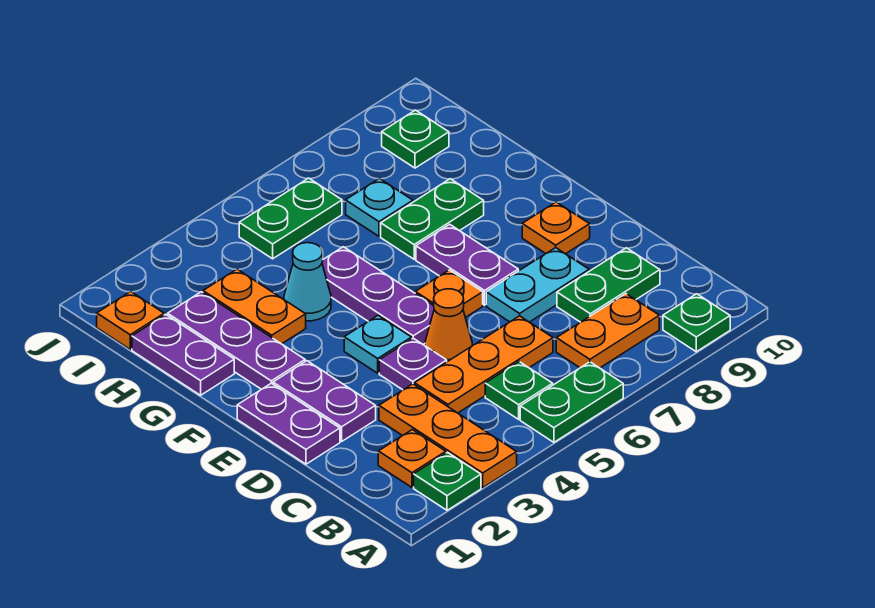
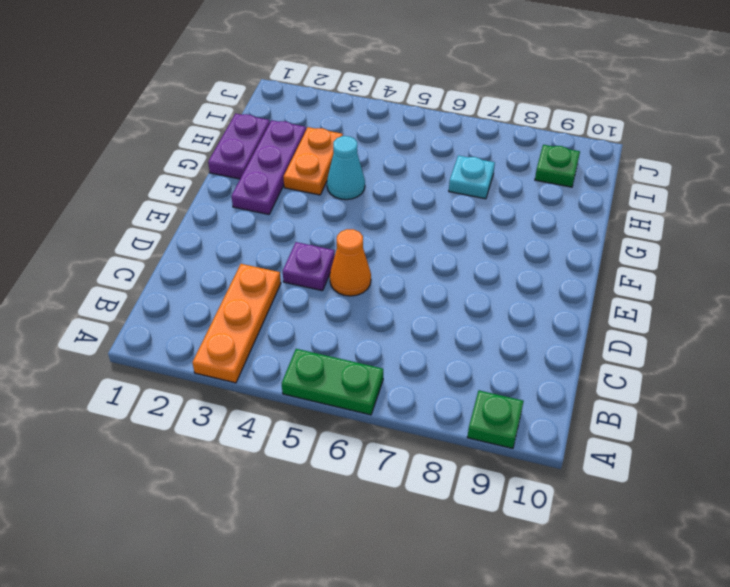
none -> green plate A2 level 1
none -> orange plate B2 level 1
none -> green plate B5 level 1

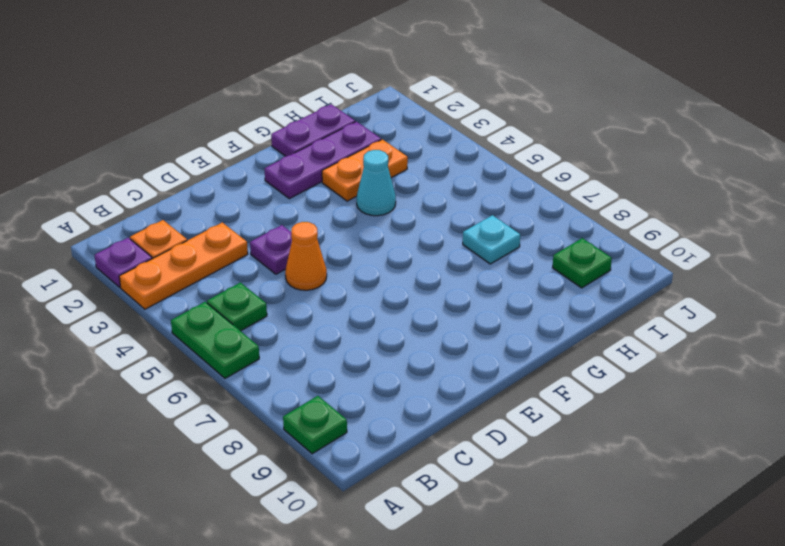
purple plate A2 level 1 -> green plate A2 level 1
none -> orange plate B7:B8 level 1
none -> orange plate C4:C6 level 1
none -> green plate C8:C9 level 1

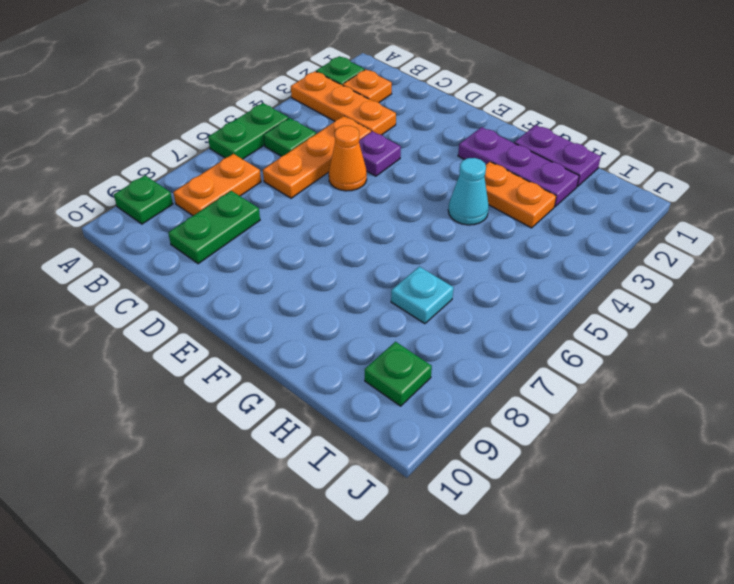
none -> purple plate D1:E1 level 1
none -> purple plate D2:E2 level 1
none -> cyan plate D7:D8 level 1

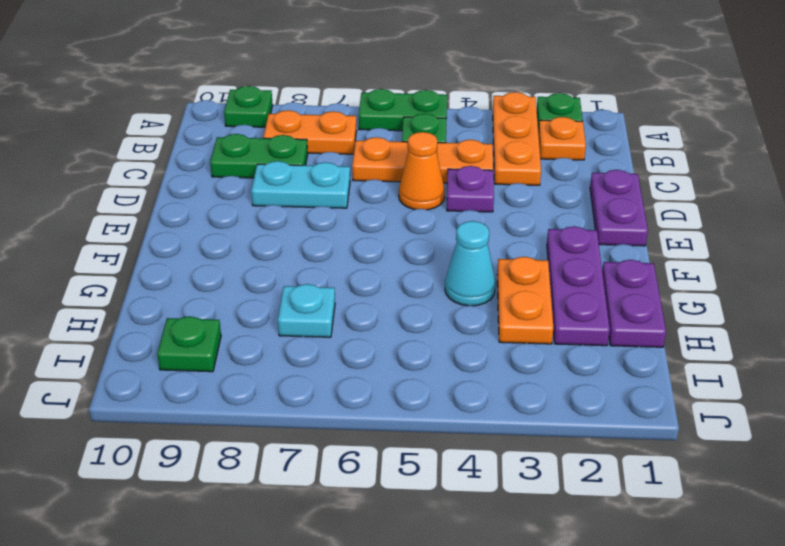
none -> purple plate D2:E2 level 1
none -> cyan plate E4 level 1
none -> purple plate E5:G5 level 1

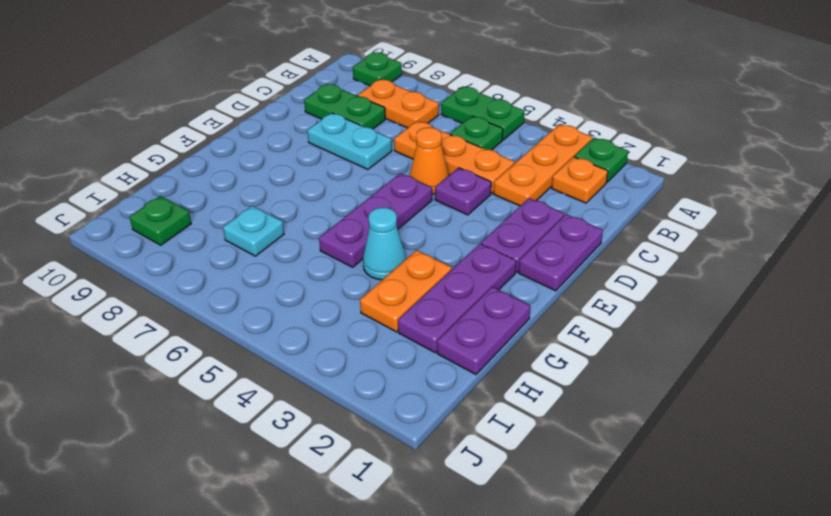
none -> cyan plate E4 level 1
none -> orange plate E6 level 1
none -> purple plate E7:F7 level 1

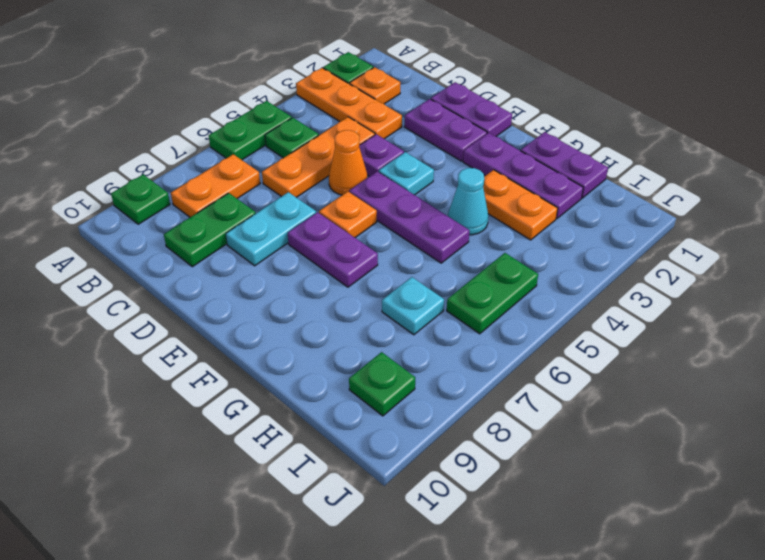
none -> orange plate E9 level 1
none -> green plate G7:G8 level 1
none -> orange plate I1 level 1

